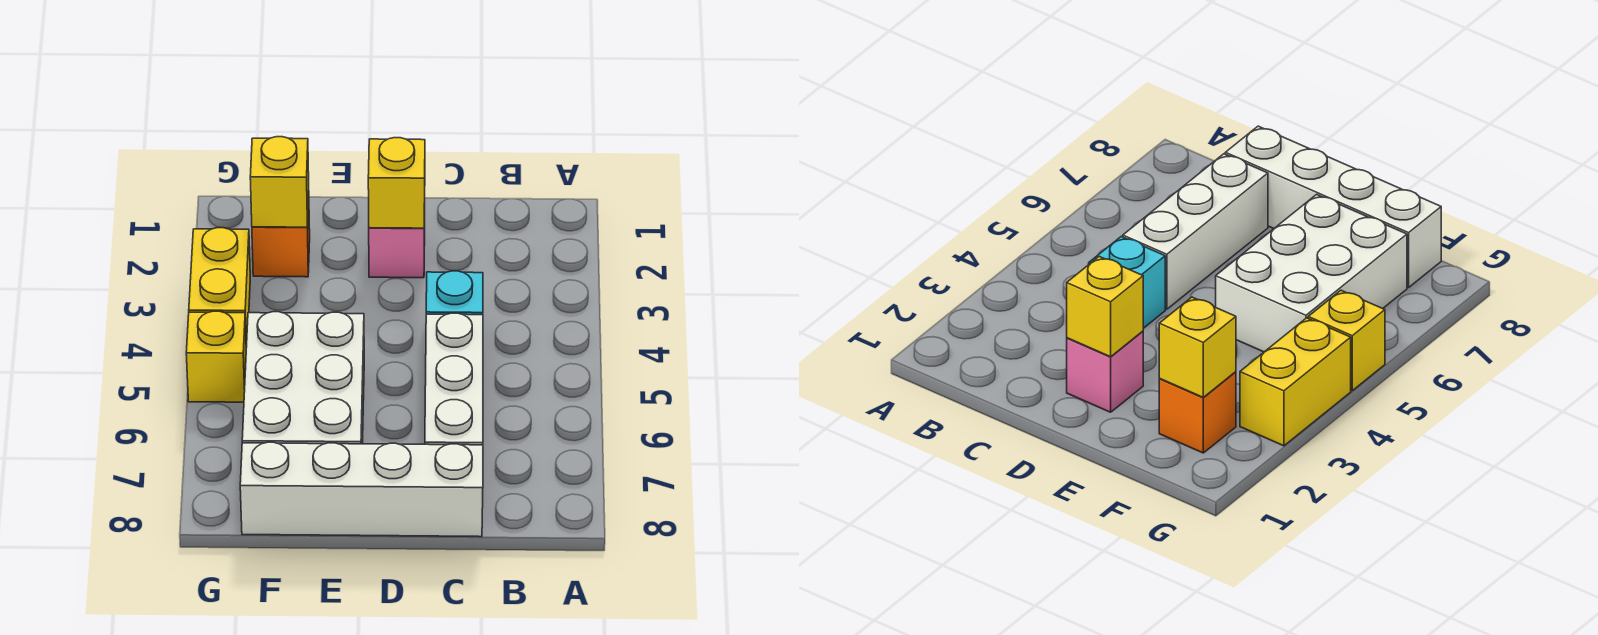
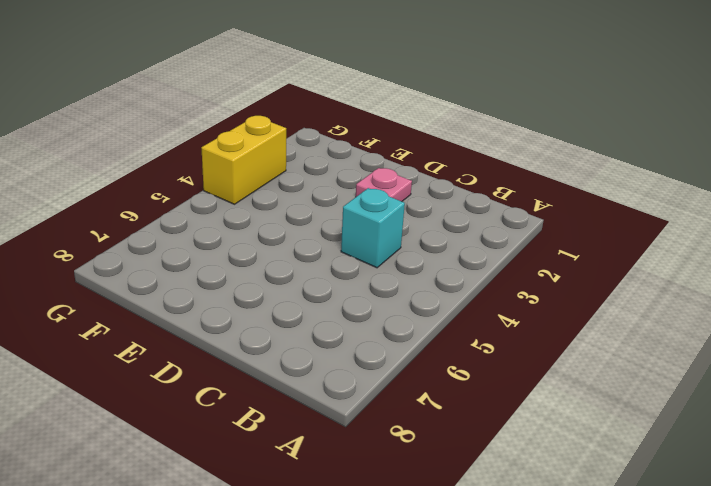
pink plate D2 level 1 -> pink brick D2 level 1
none -> white brick C5:C7 level 1
none -> white brick C8:F8 level 1

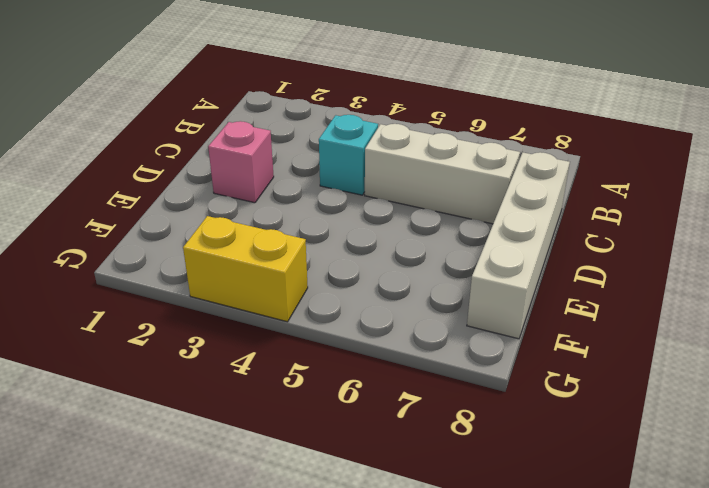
none -> white brick E5:F7 level 1
none -> orange brick F2 level 1

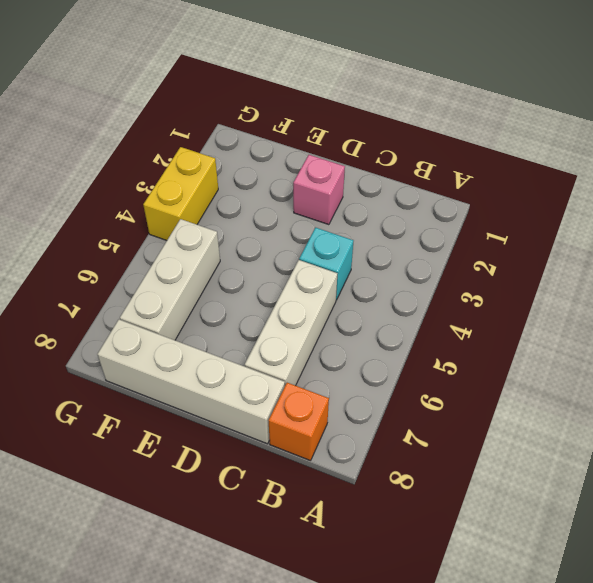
orange brick B8 level 1 -> orange brick F2 level 1
white brick F5:F7 level 1 -> white brick E5:F7 level 1
none -> yellow brick G5 level 1
none -> yellow brick D2 level 2

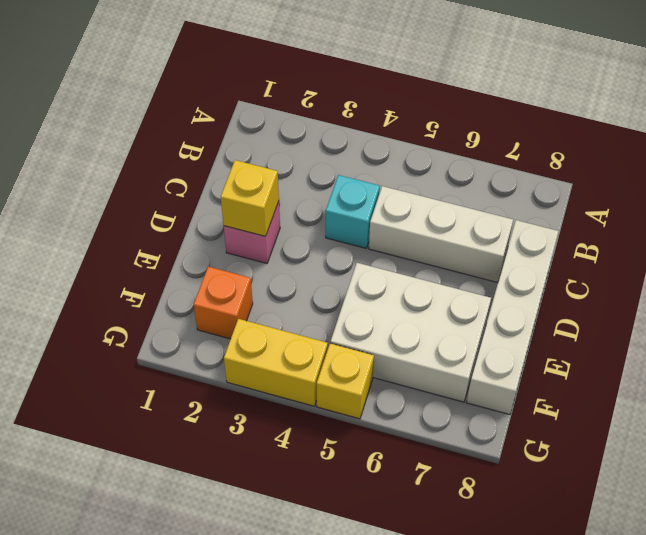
none -> yellow brick F2 level 2

